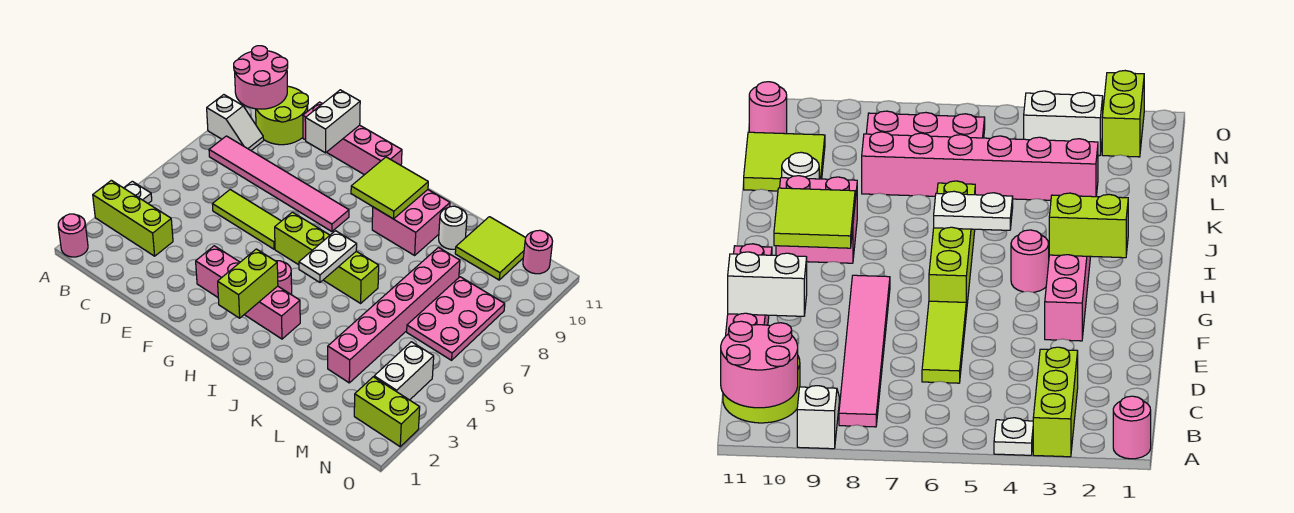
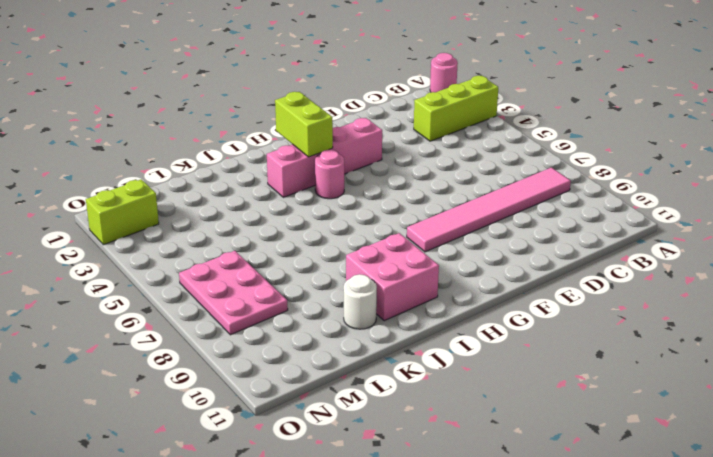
none -> white plate A4 level 1
none -> white slope A9:B9 level 1 top A
none -> lime round brick B10:C11 level 1

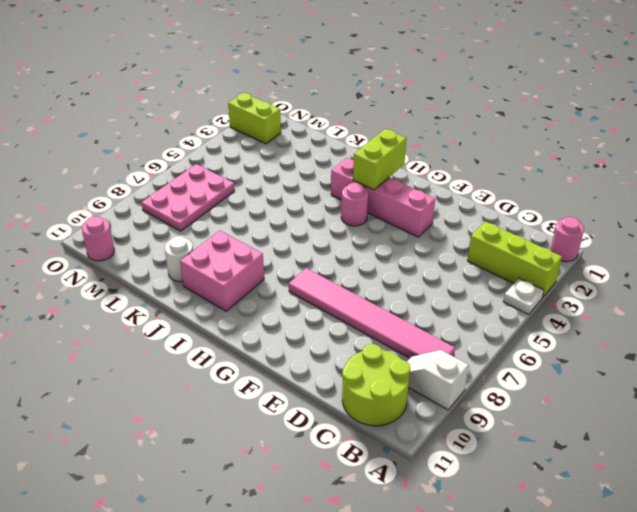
none -> lime tile D6:F6 level 1
none -> pink brick D11:G11 level 1
none -> lime brick G6:J6 level 1

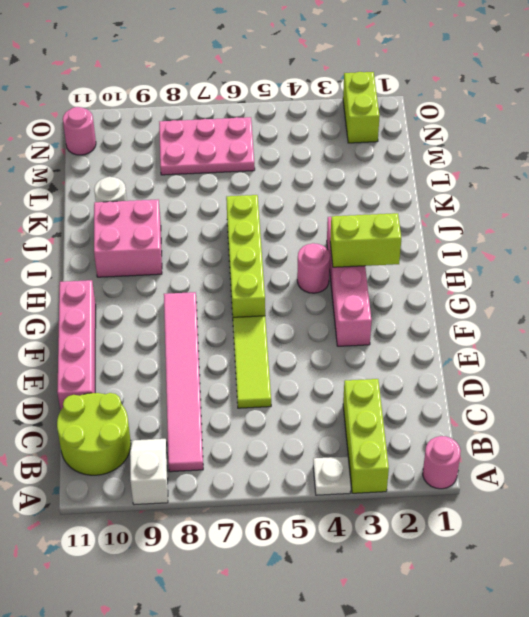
none -> pink brick L3:L8 level 1
none -> lime tile L10:M11 level 1
none -> white brick N3:N4 level 1

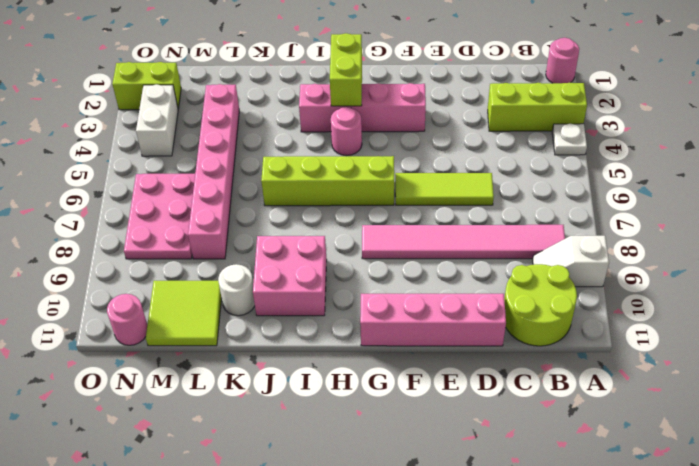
none -> pink round brick A10:B11 level 2
none -> white brick E10:E11 level 2
none -> lime tile H9:I10 level 2

